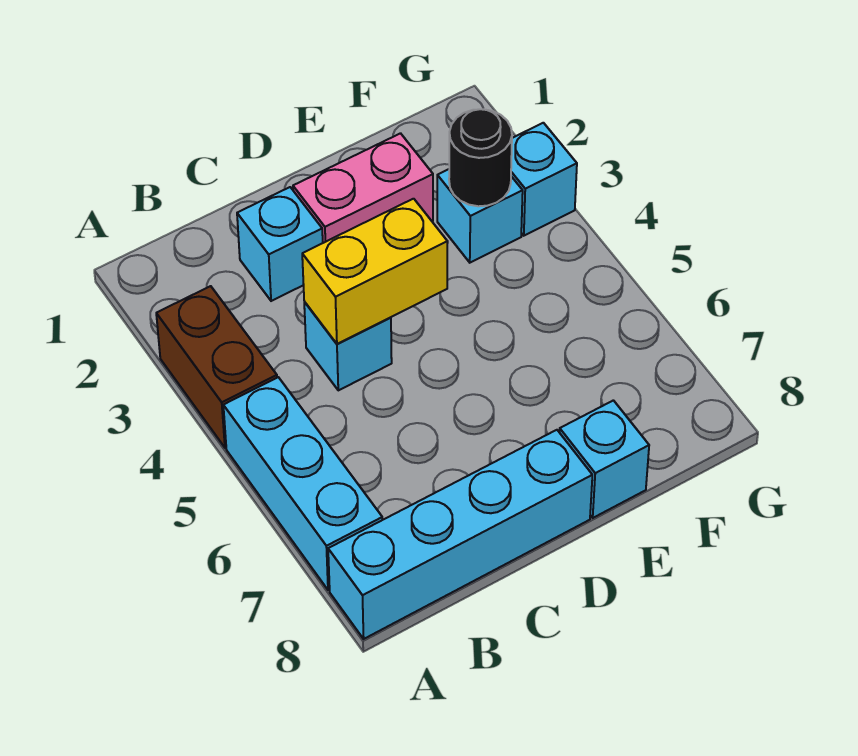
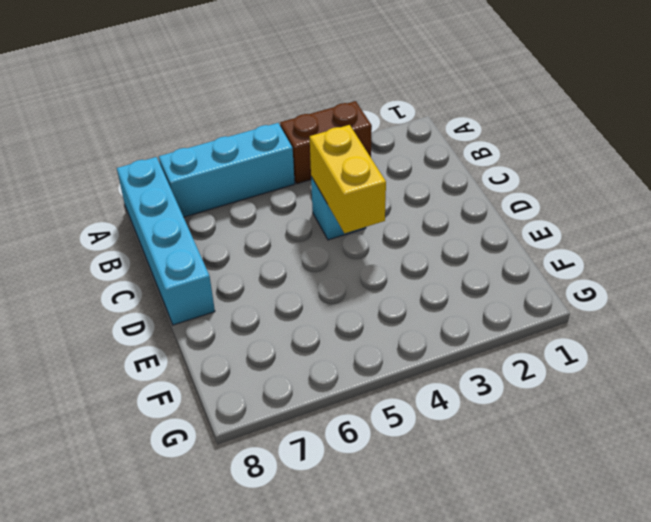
none -> cyan brick C2 level 1
none -> pink brick D2:E2 level 1

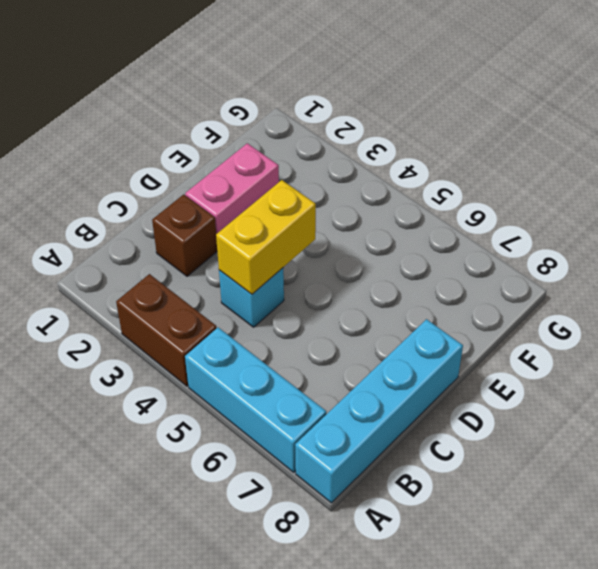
brown brick C2 level 1 -> cyan brick C2 level 1
none -> cyan brick E8 level 1
none -> cyan brick F3 level 1

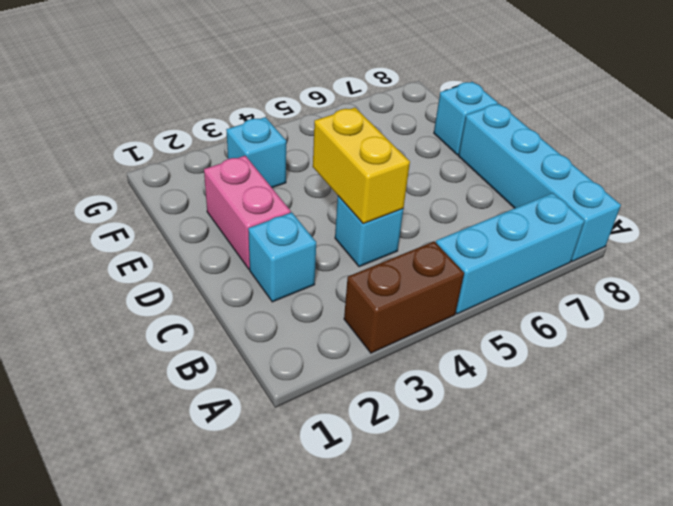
none -> cyan brick G3 level 1
none -> black round brick F3 level 2

